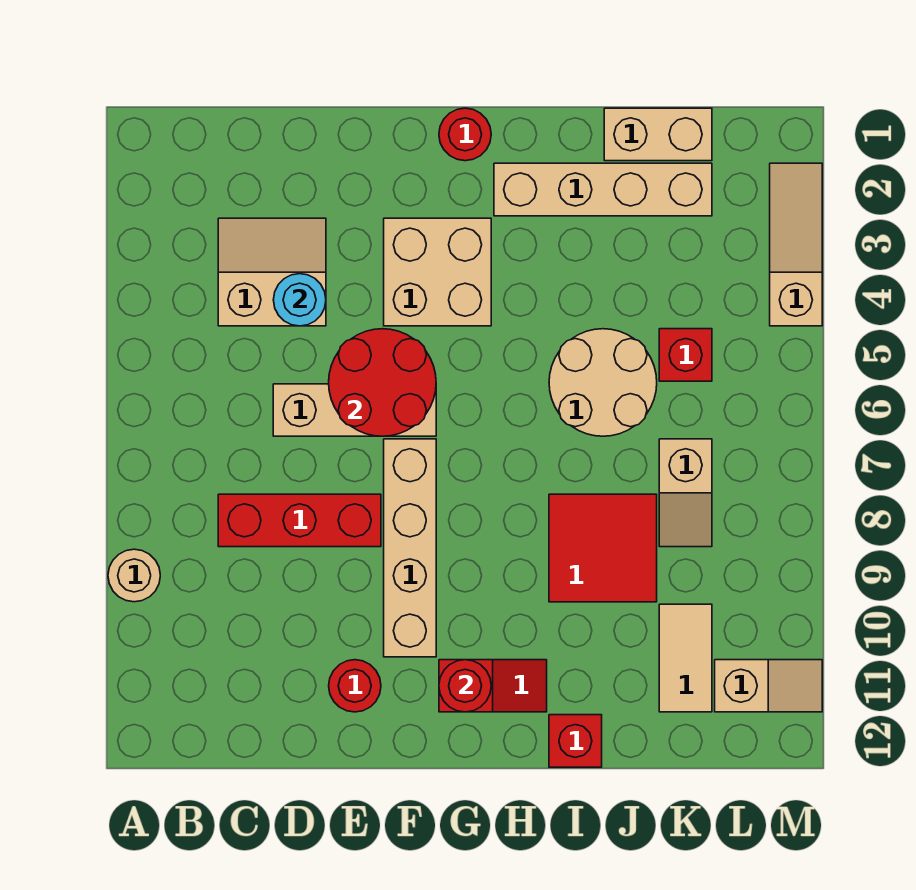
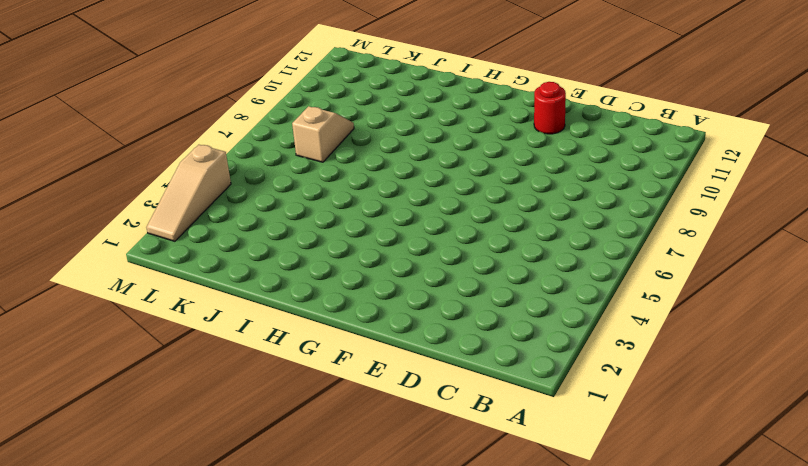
none -> tan round brick A9 level 1
none -> tan slope C3:D4 level 1 top 4
none -> red brick C8:E8 level 1

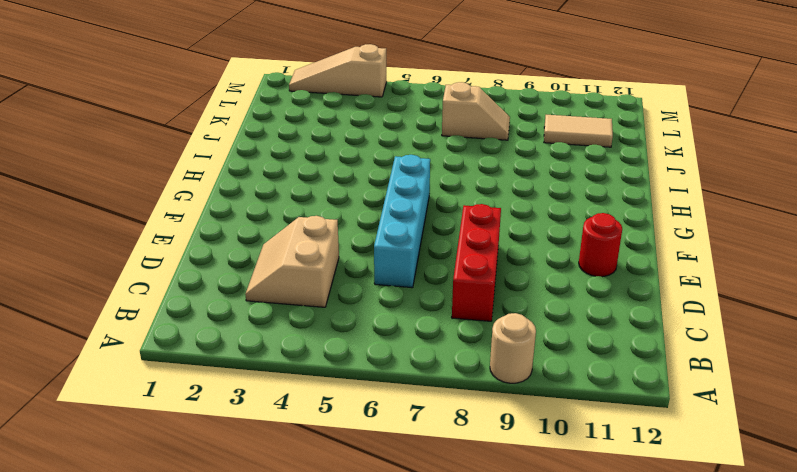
cyan brick D6:G6 level 1 -> tan brick D6:F6 level 1
none -> tan brick F3:G4 level 1
none -> tan brick F7:F10 level 1
none -> red round brick G1 level 1

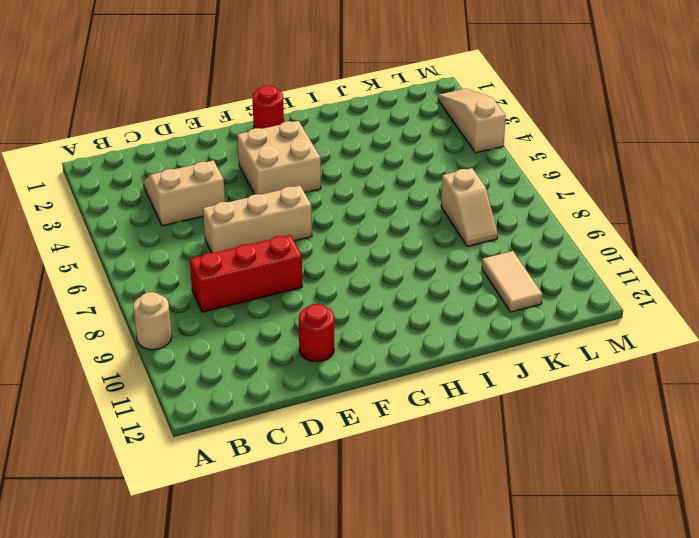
none -> tan brick F7:F10 level 1
none -> red slope G11:H11 level 1 top G
none -> tan brick H2:K2 level 1

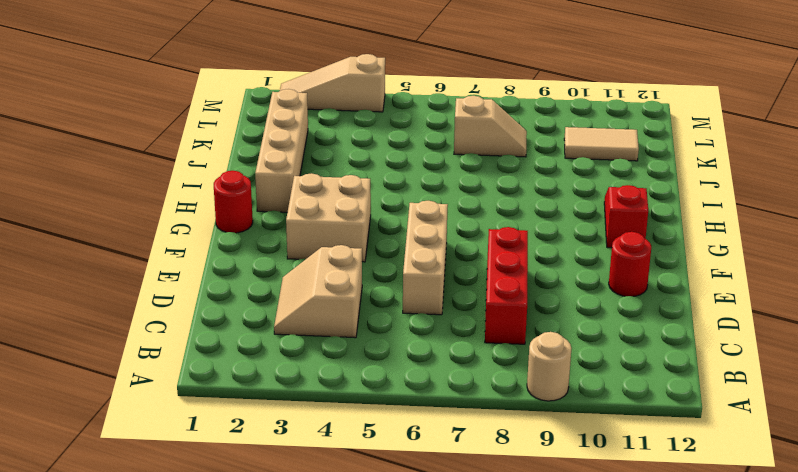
none -> tan brick F7:F10 level 1
none -> tan round brick I5:J6 level 1
none -> red tile I8:J9 level 1

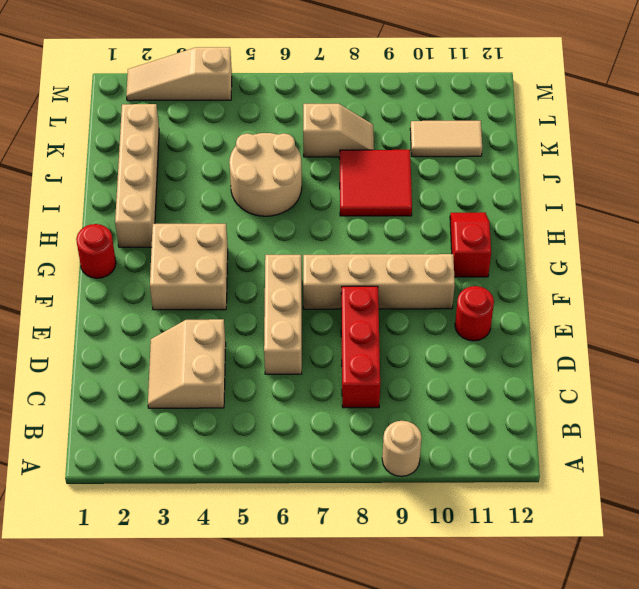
none -> red brick I12 level 1
none -> tan brick J1:K1 level 1
none -> red brick K5 level 1

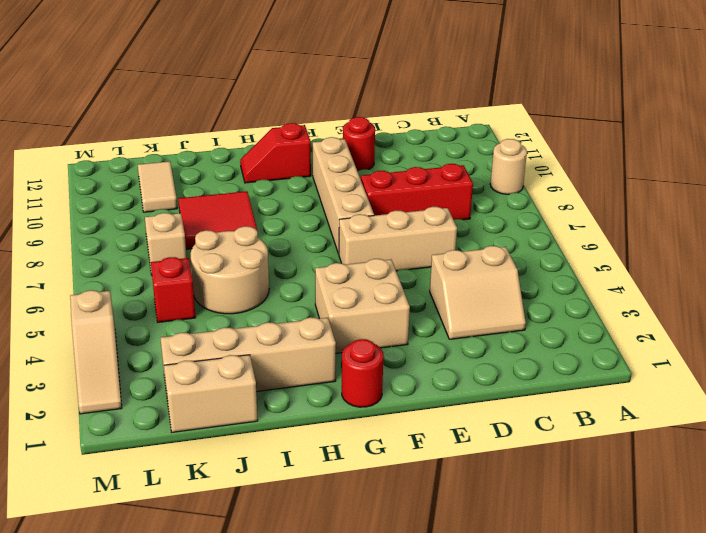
none -> red brick I12 level 1
none -> tan slope L11:M11 level 1 top L
none -> cyan round brick D4 level 2

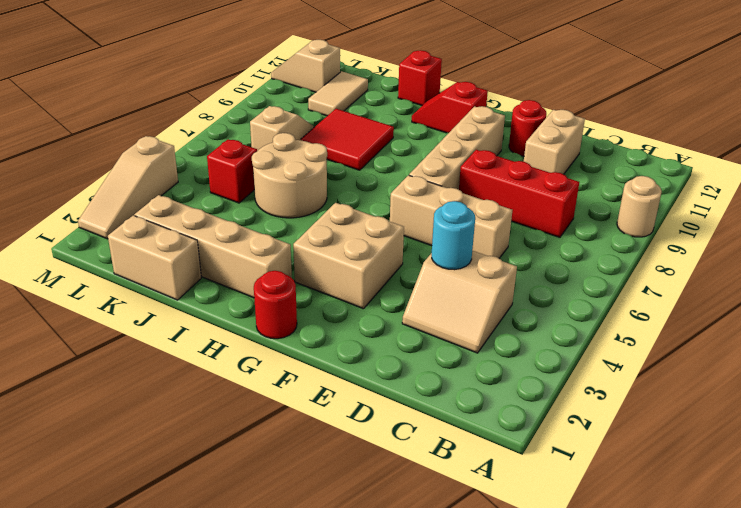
tan brick D10:D11 level 1 -> none
none -> red round brick E5:F6 level 2
none -> red round brick G11 level 2

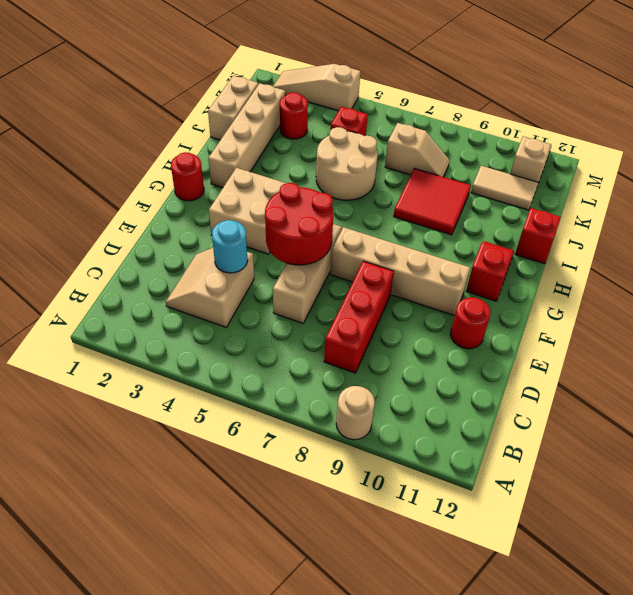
red round brick K3 level 1 -> red round brick G11 level 2

